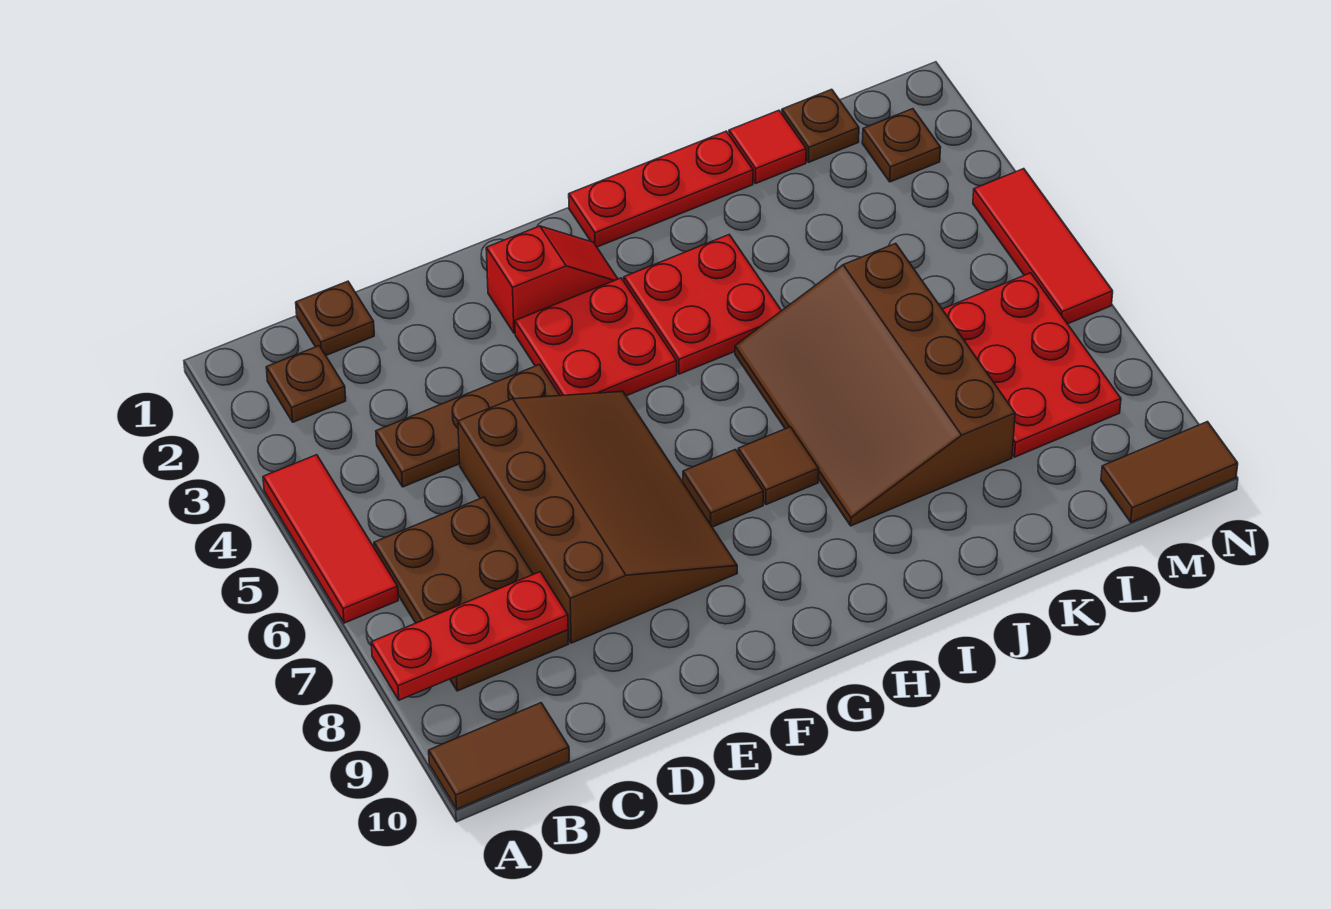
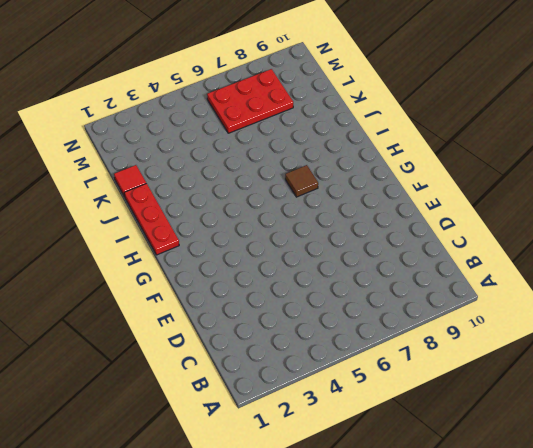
none -> red tile A4:A6 level 1
none -> brown tile A10:B10 level 1
none -> brown plate B2 level 1

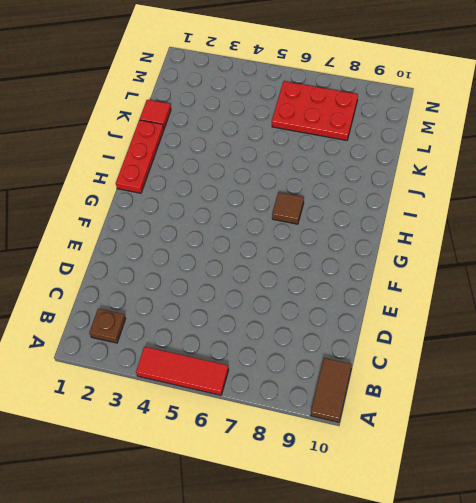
none -> brown plate B6:C8 level 1
none -> brown plate C1 level 1
none -> brown plate C4:E4 level 1

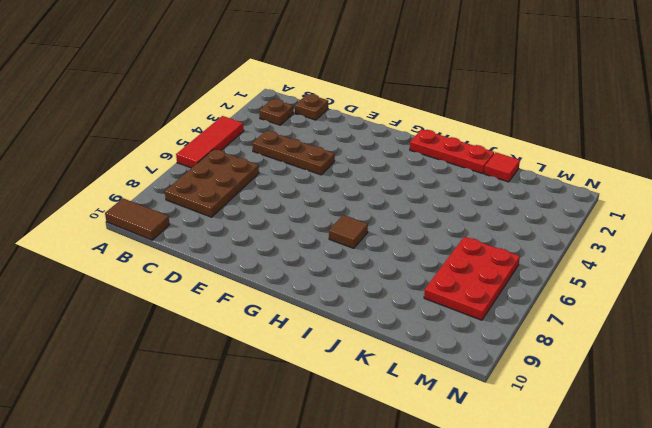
none -> brown slope D5:F8 level 1 top D
none -> red slope F2:G2 level 1 top F
none -> red plate F3:G4 level 1

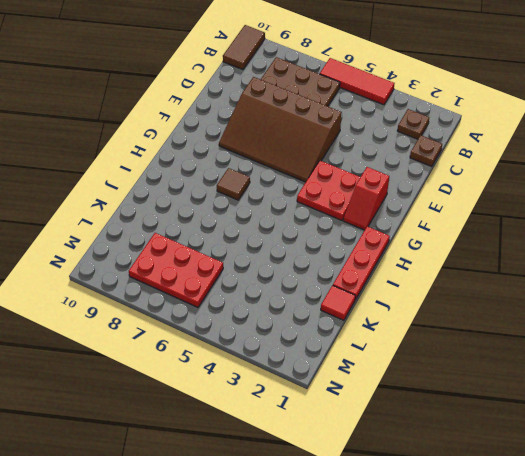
none -> brown plate C4:E4 level 1
none -> brown tile G7 level 1
none -> red plate H3:I4 level 1

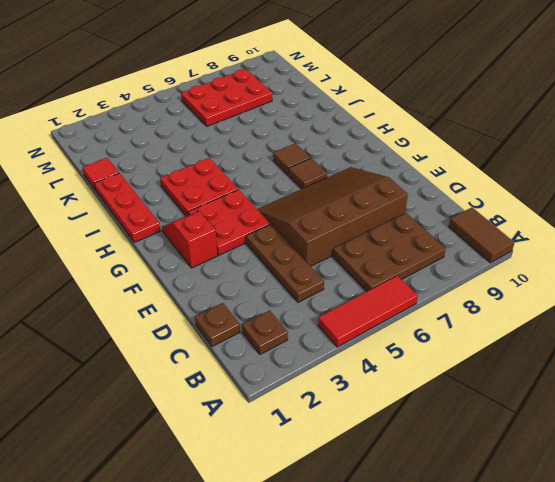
none -> brown slope I5:K8 level 1 top K
none -> brown plate L1 level 1
none -> brown plate M2 level 1

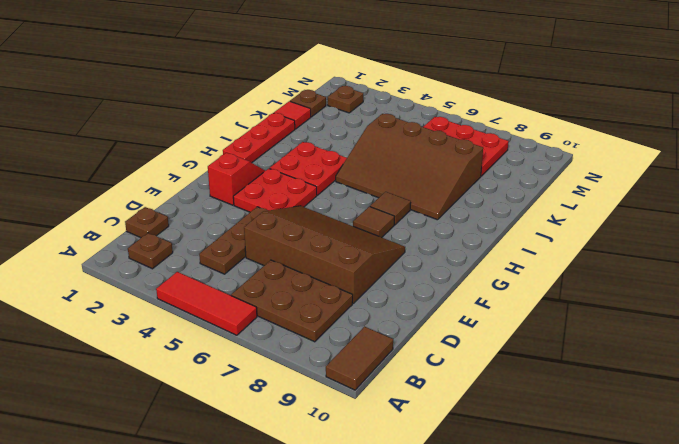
none -> brown tile M10:N10 level 1
none -> red tile N4:N6 level 1
none -> red plate A8:C8 level 2

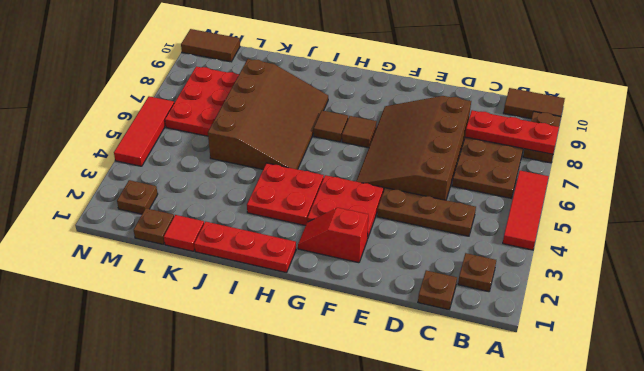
brown plate A8:A9 level 1 -> none

